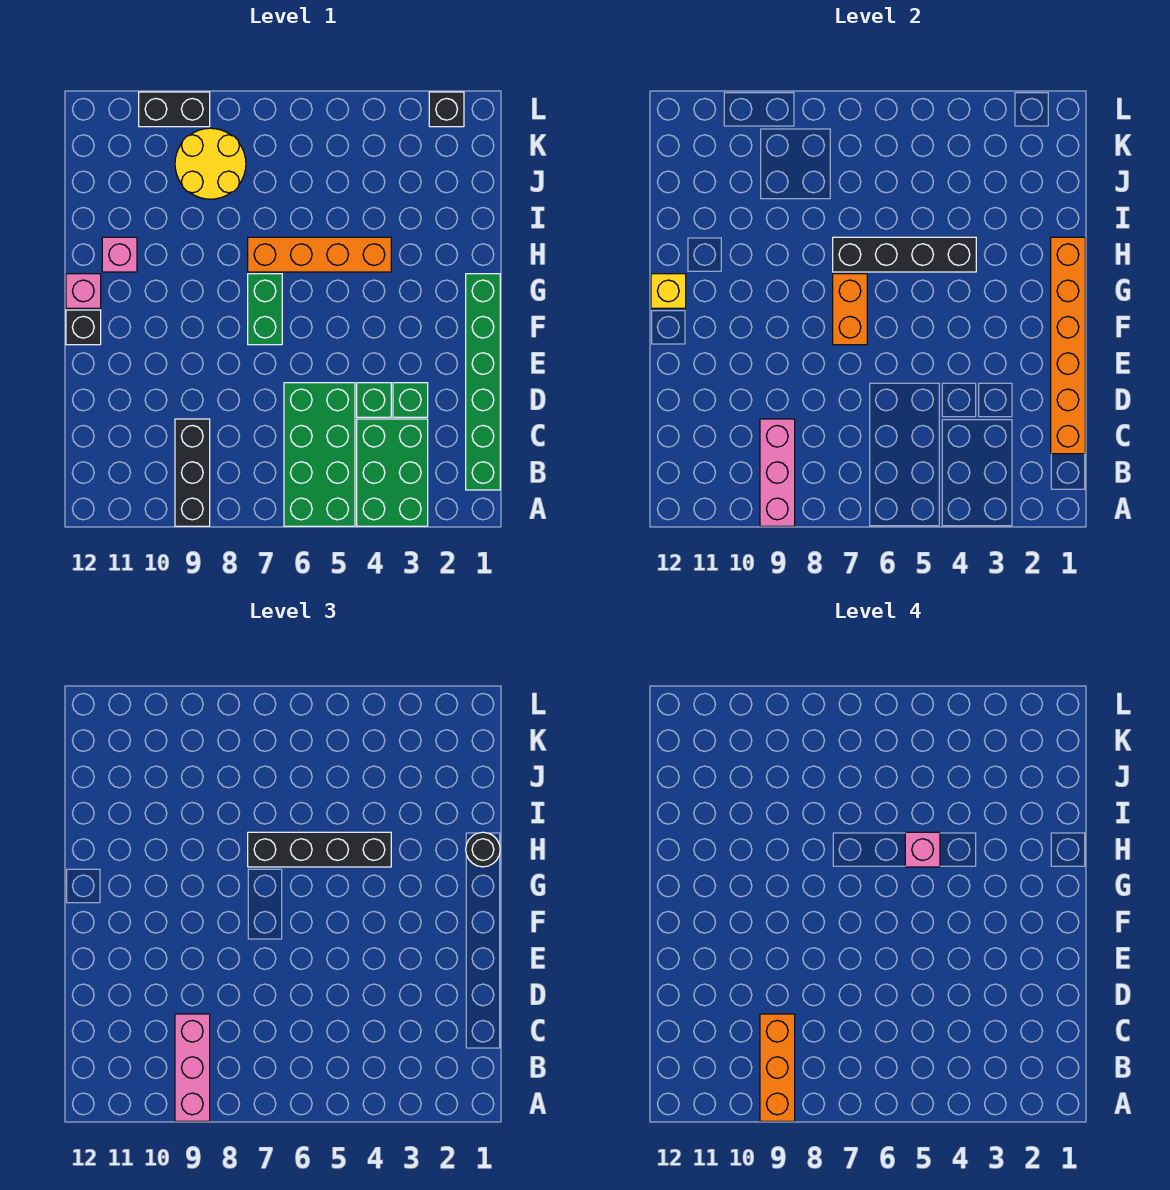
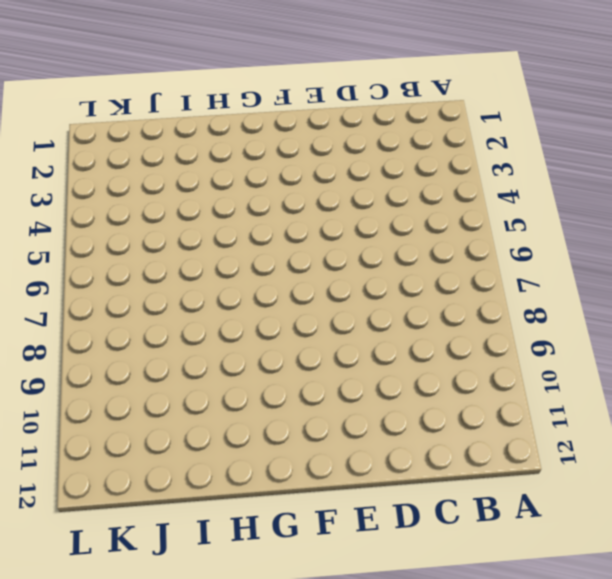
none -> green brick A3:C4 level 1
none -> green brick A5:D6 level 1
none -> black brick A9:C9 level 1

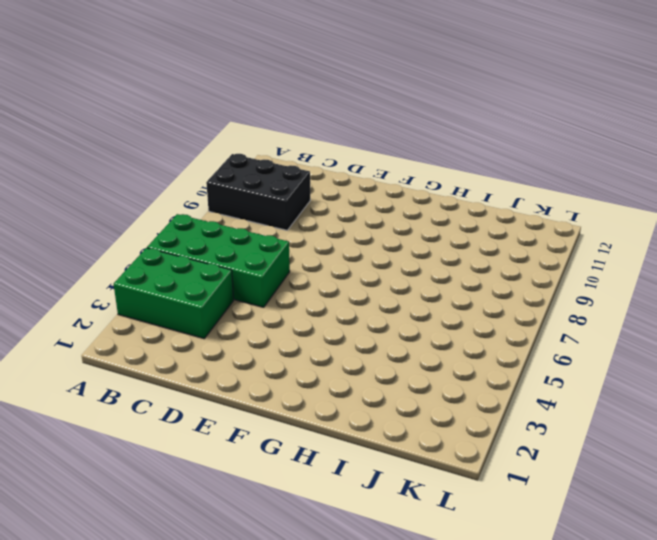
black brick A9:C10 level 1 -> black brick A9:C9 level 1
none -> green brick B1:G1 level 1
none -> green brick D3 level 1
none -> green brick D4 level 1

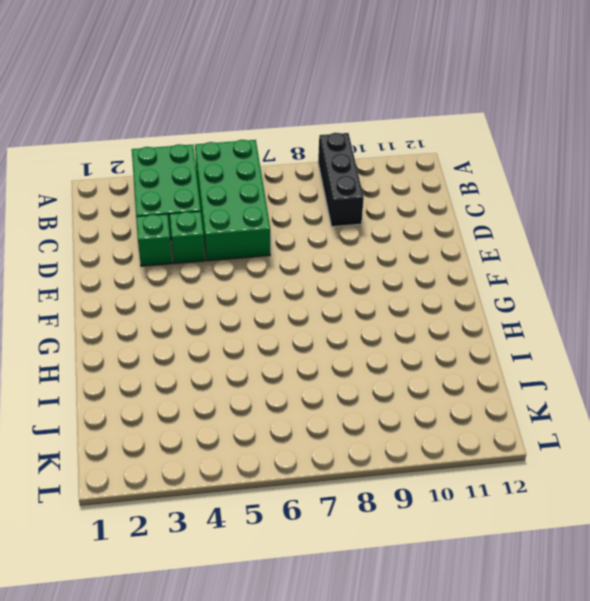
none -> green brick B1:G1 level 1
none -> green brick F7:G7 level 1
none -> black brick F12 level 1

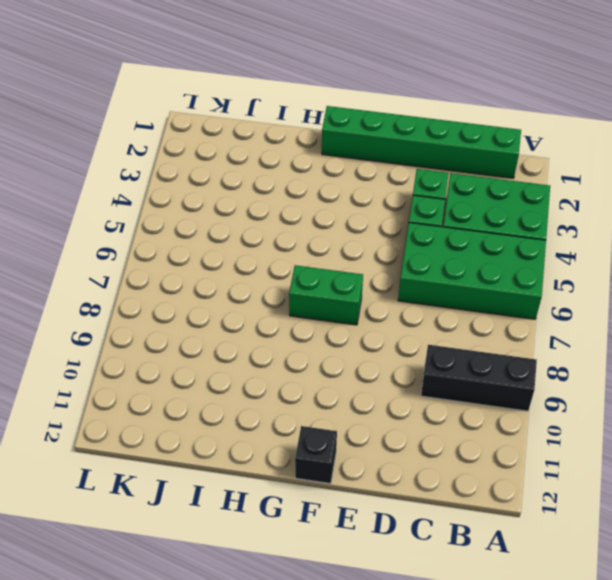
none -> pink brick G12 level 1
none -> orange brick H4:H7 level 1
none -> pink brick H11 level 1

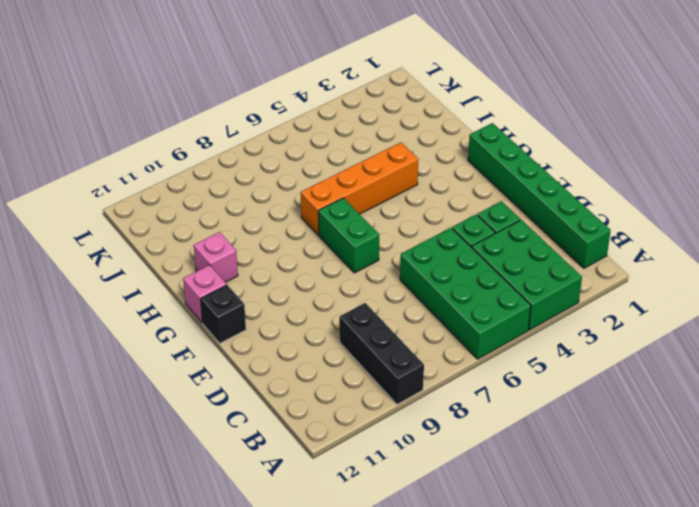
none -> yellow round brick J8:K9 level 1
none -> black brick L2 level 1
none -> black brick L9:L10 level 1

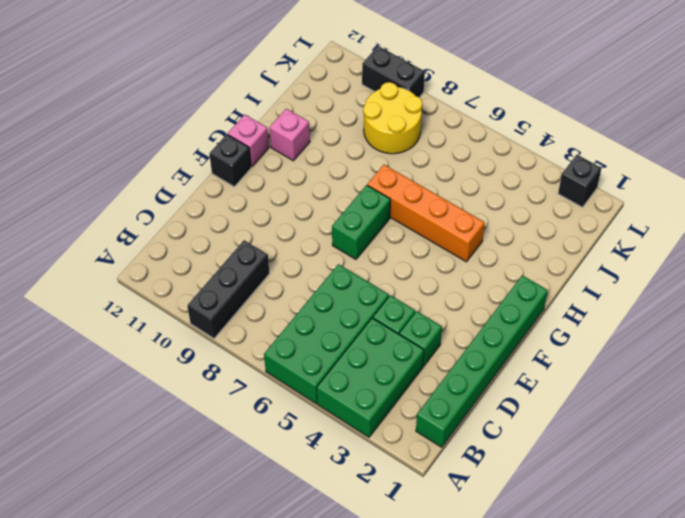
none -> pink brick A9:C9 level 2
none -> orange brick C1:H1 level 2
none -> orange brick F7:G7 level 2

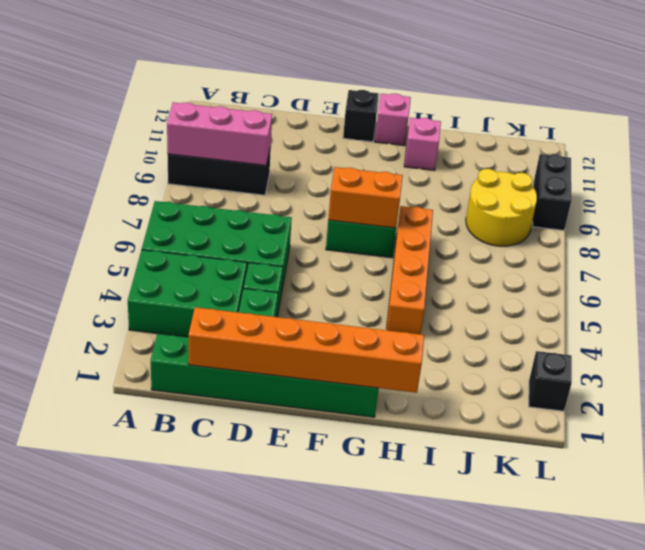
none -> yellow brick G12 level 2
none -> black brick H4:H7 level 2
none -> pink brick A9:C9 level 3

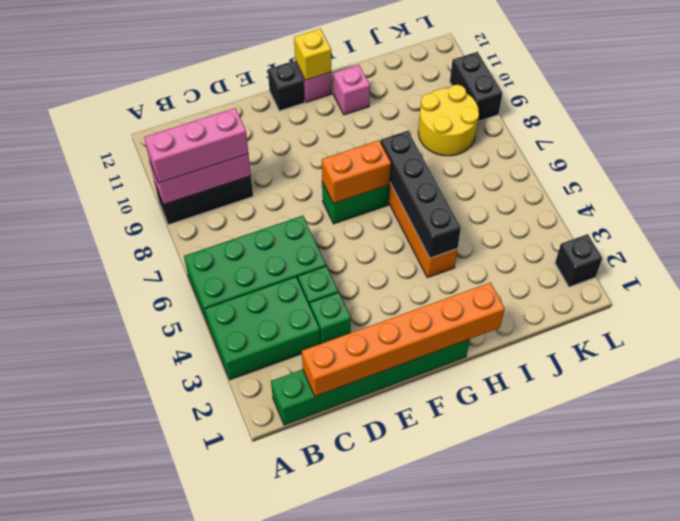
none -> black round brick H1 level 3
none -> black brick H4:H7 level 3
none -> orange brick A9:C9 level 4

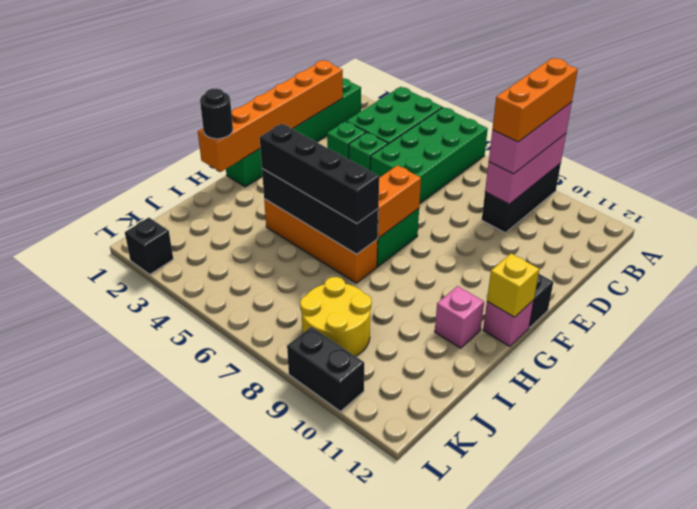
none -> pink brick H5 level 4

